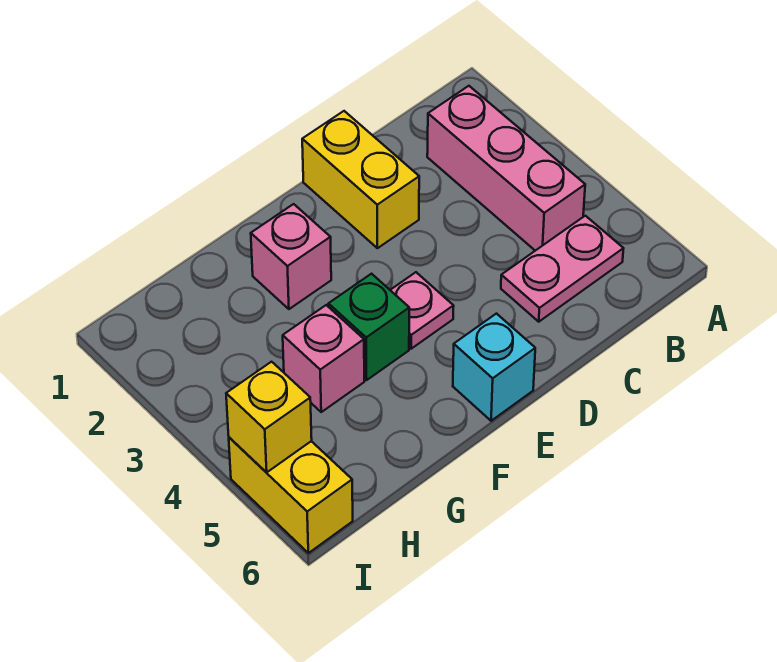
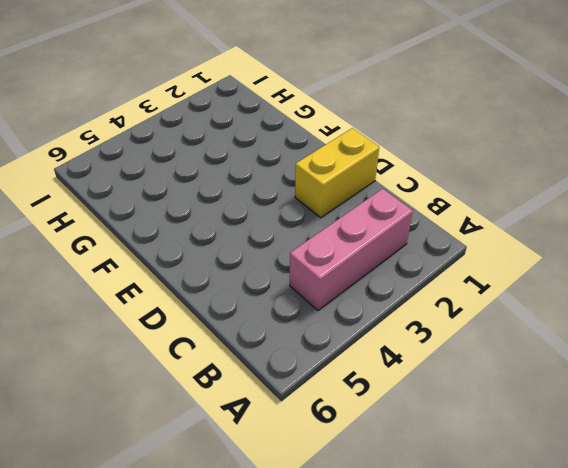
none -> pink plate B5:C5 level 1
none -> pink plate E4 level 1

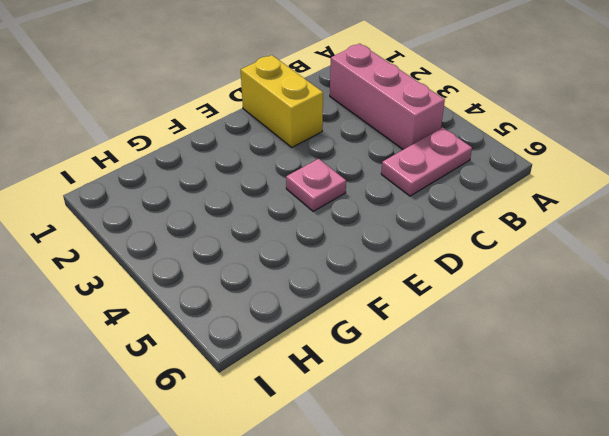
none -> cyan brick E6 level 1
none -> pink brick F2 level 1

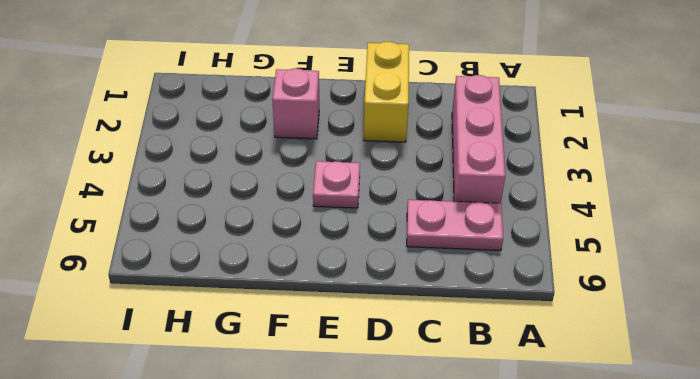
none -> cyan brick E6 level 1
none -> green brick F4 level 1

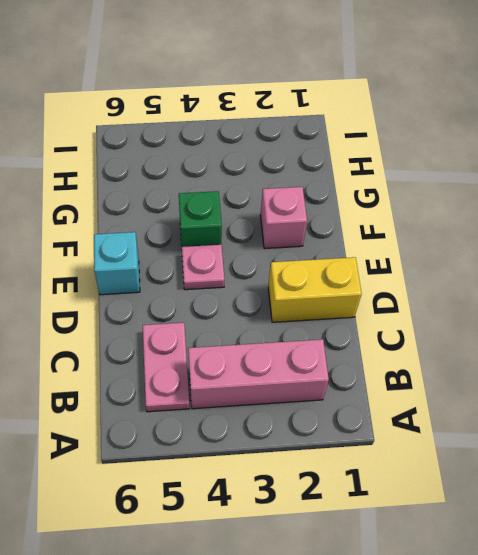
none -> pink brick G4 level 1
none -> yellow brick I5:I6 level 1

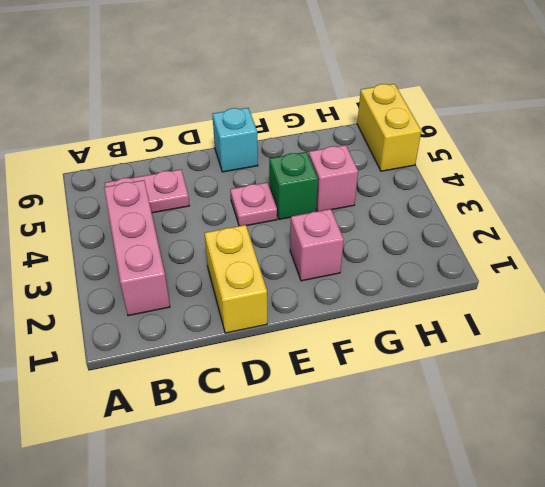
none -> yellow brick I5 level 2

